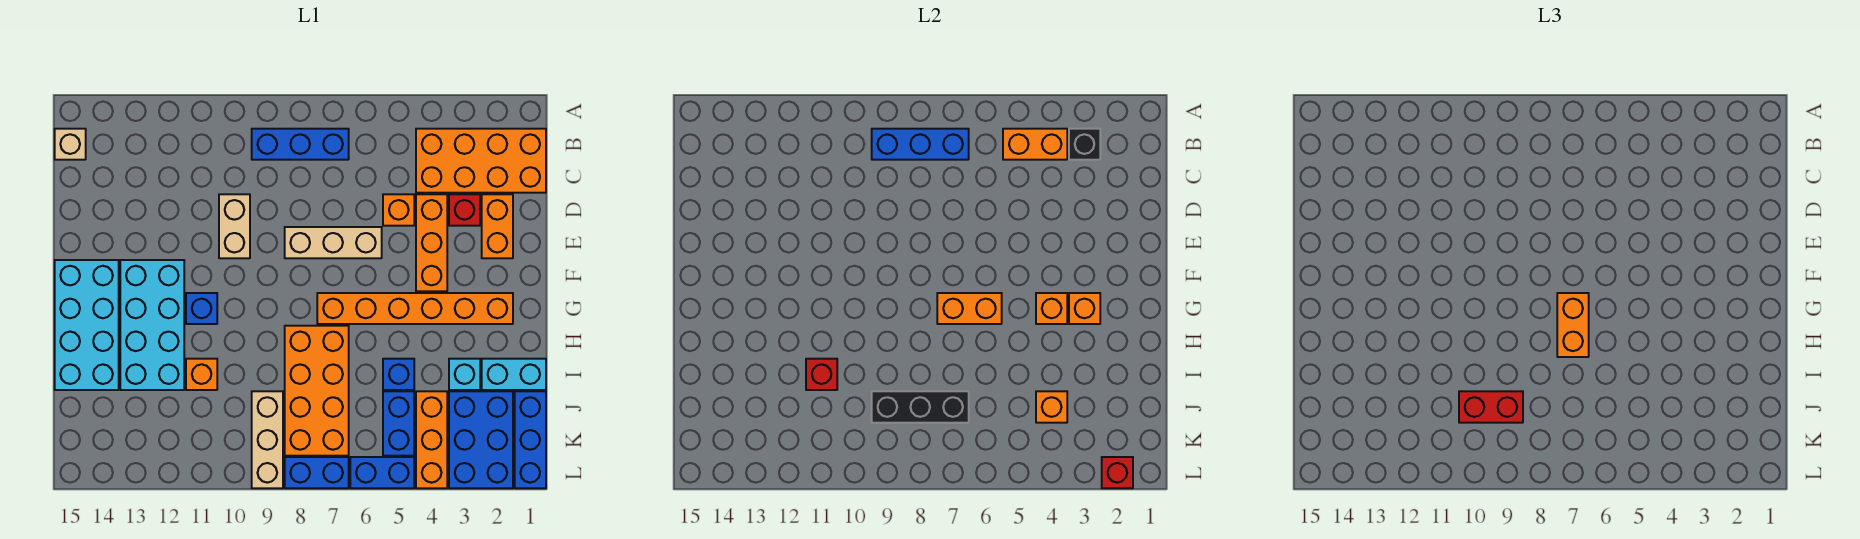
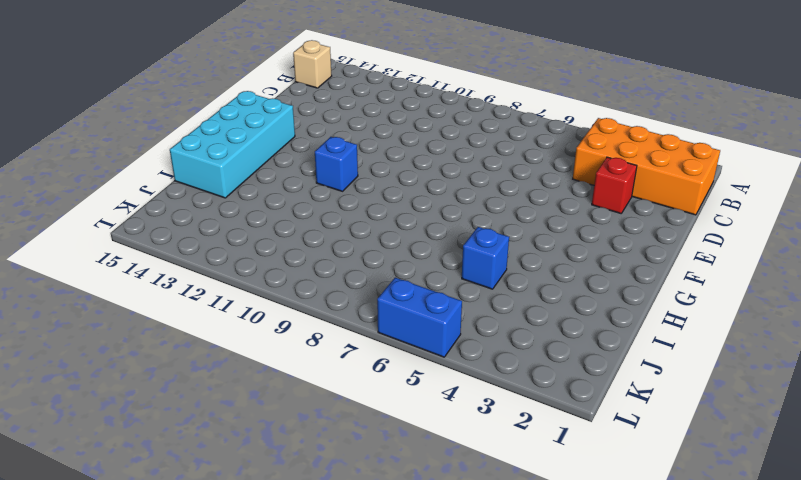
none -> blue brick B7:B9 level 1
none -> orange brick D2:E2 level 1
none -> orange brick D4:F4 level 1
none -> orange brick D5 level 1

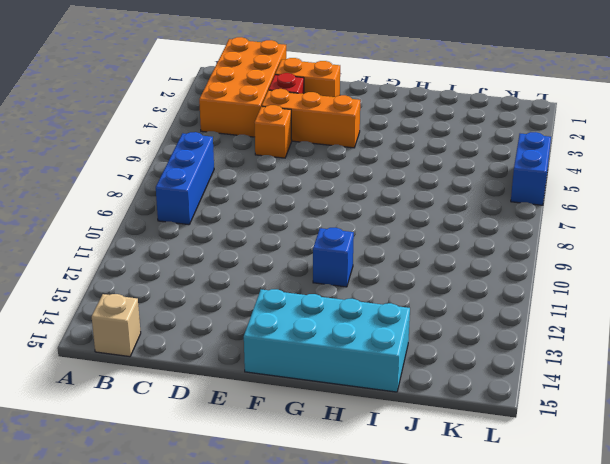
none -> tan brick D10:E10 level 1
none -> tan brick E6:E8 level 1
none -> cyan brick F12:I13 level 1
none -> orange brick G2:G7 level 1

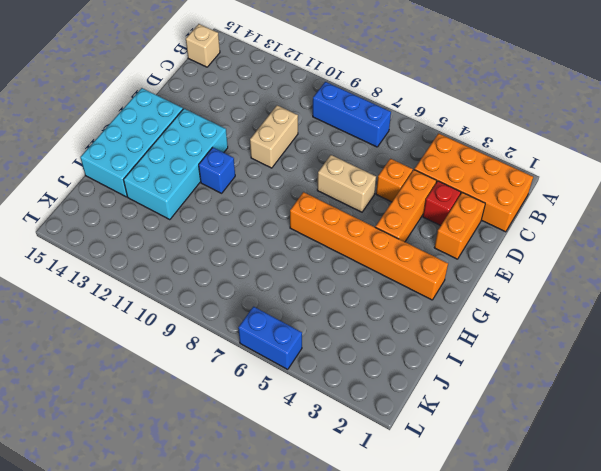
tan brick E6:E7 level 1 -> tan brick E6:E8 level 1
none -> orange brick H7:K8 level 1
none -> cyan brick I1:I2 level 1
none -> cyan brick I3 level 1
none -> blue brick I5 level 1

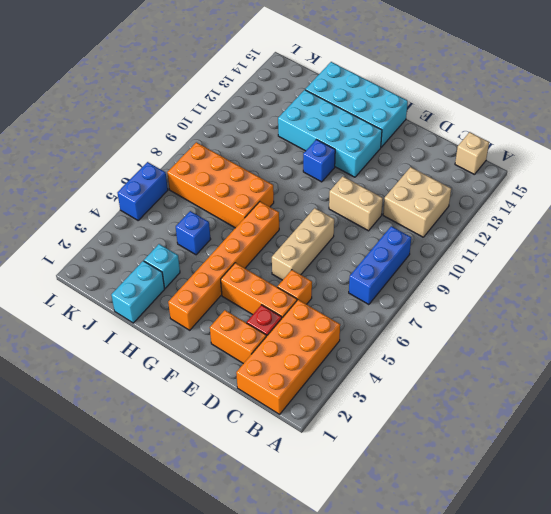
tan brick B11:C12 level 1 -> none
none -> orange brick I11 level 1
none -> blue brick J1:L1 level 1
none -> blue brick J2:L3 level 1
none -> orange brick J4:L4 level 1

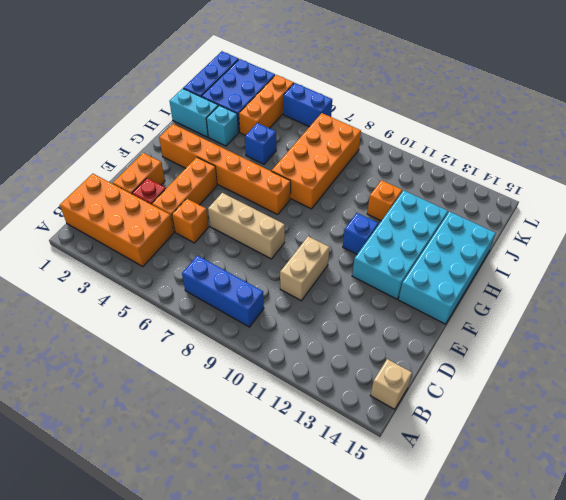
none -> blue brick J5:K5 level 1
none -> tan brick J9:L9 level 1
none -> blue brick L7:L8 level 1
none -> black brick B3 level 2

